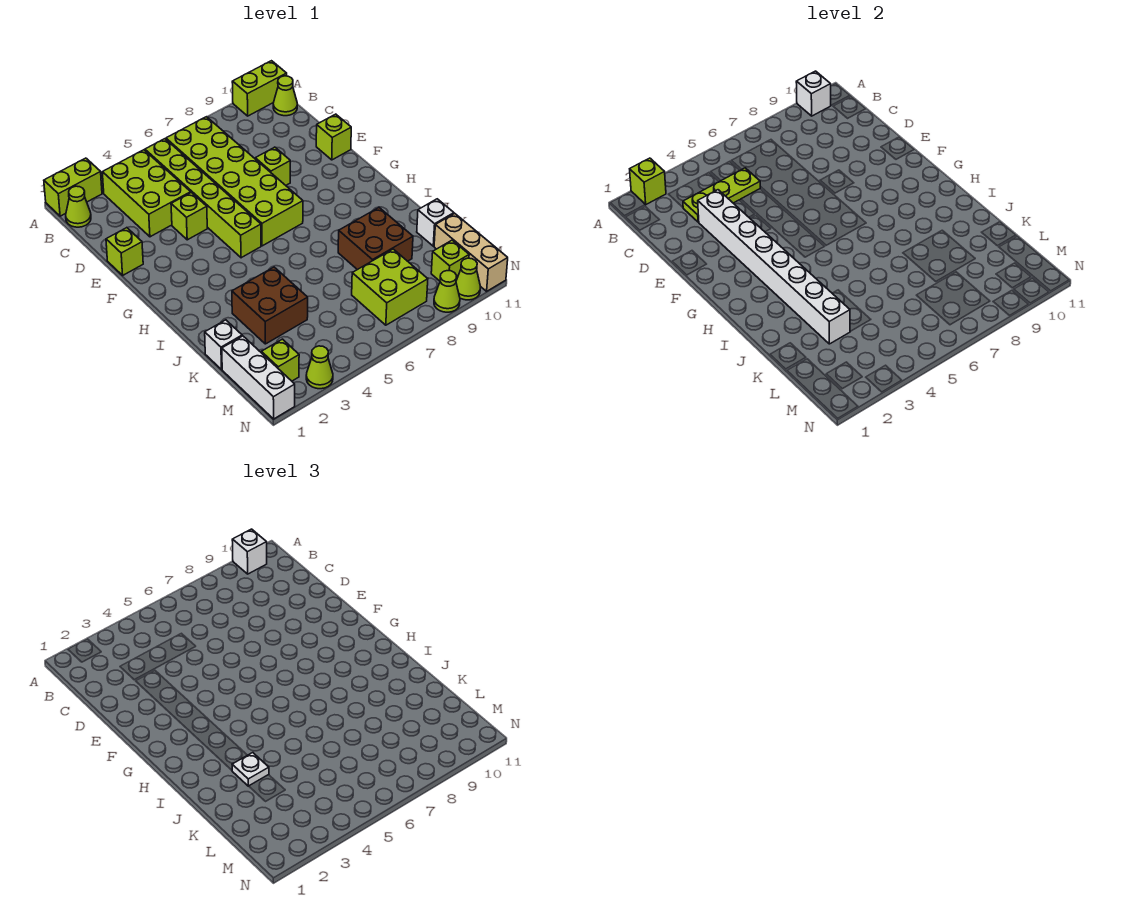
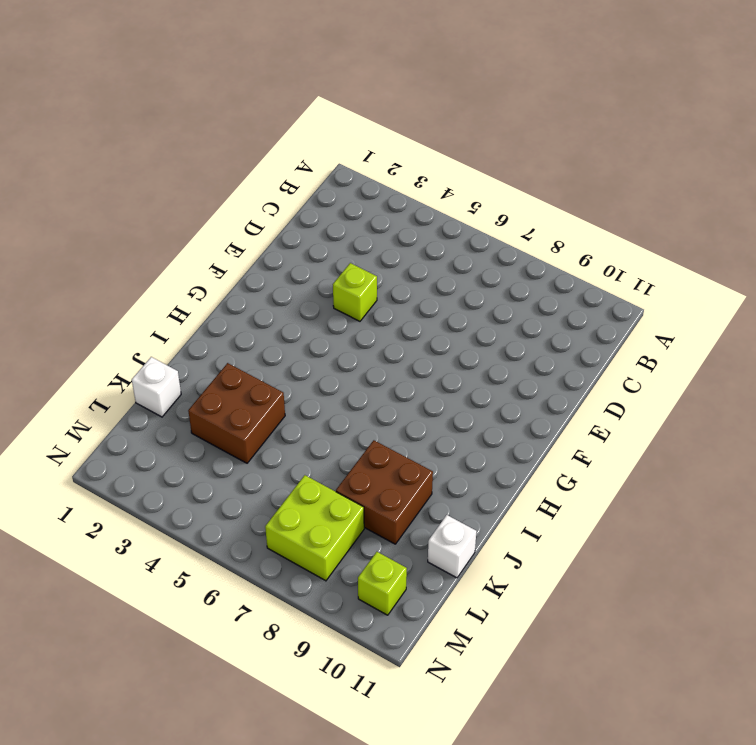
none -> lime brick A1:A2 level 1
none -> lime brick A10:A11 level 1
none -> lime cone B1 level 1

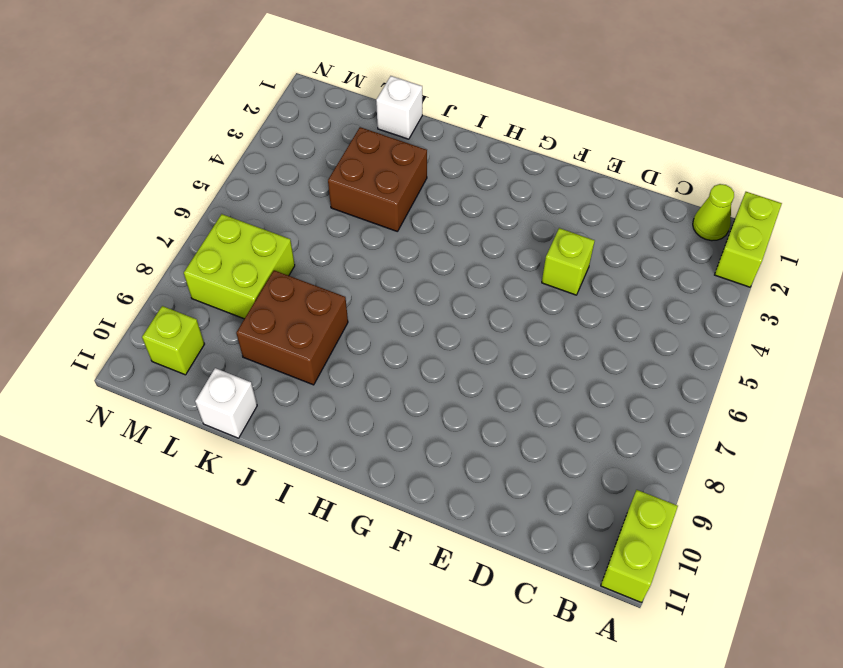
none -> lime brick B3:D4 level 1
none -> lime brick B5:G5 level 1
none -> lime brick B6:G7 level 1

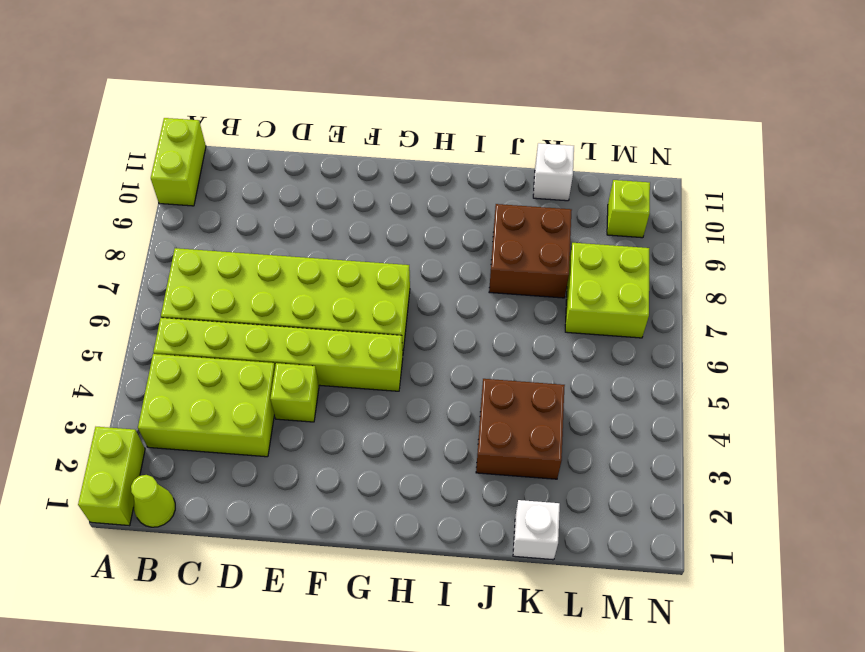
none -> lime cone B11 level 1
none -> lime brick E1 level 1
none -> lime brick E8 level 1

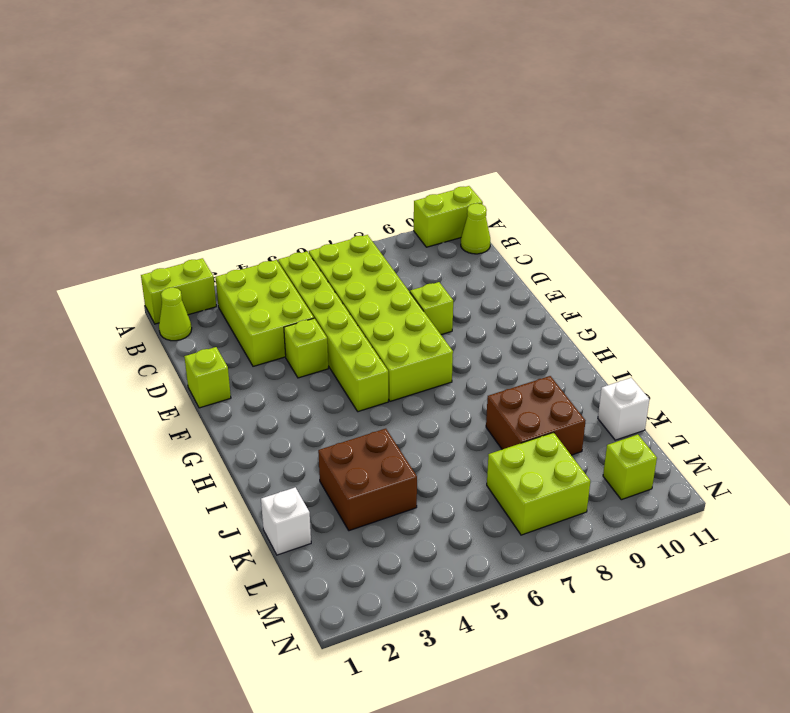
none -> lime brick E11 level 1
none -> white brick L1:N1 level 1
none -> tan brick L11:N11 level 1

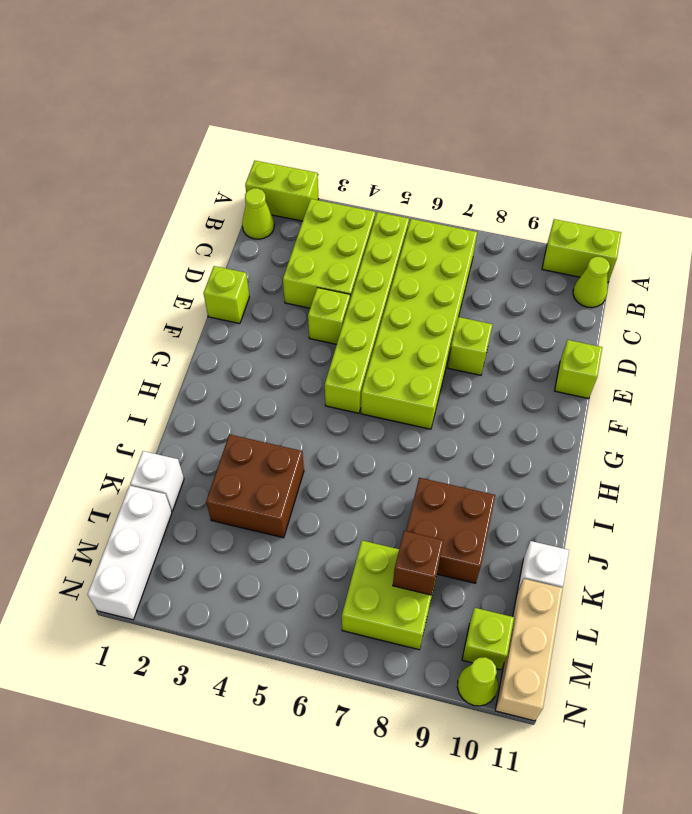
brown brick L8 level 2 -> none
none -> lime brick M2 level 1
none -> lime cone N3 level 1
none -> lime cone N9 level 1

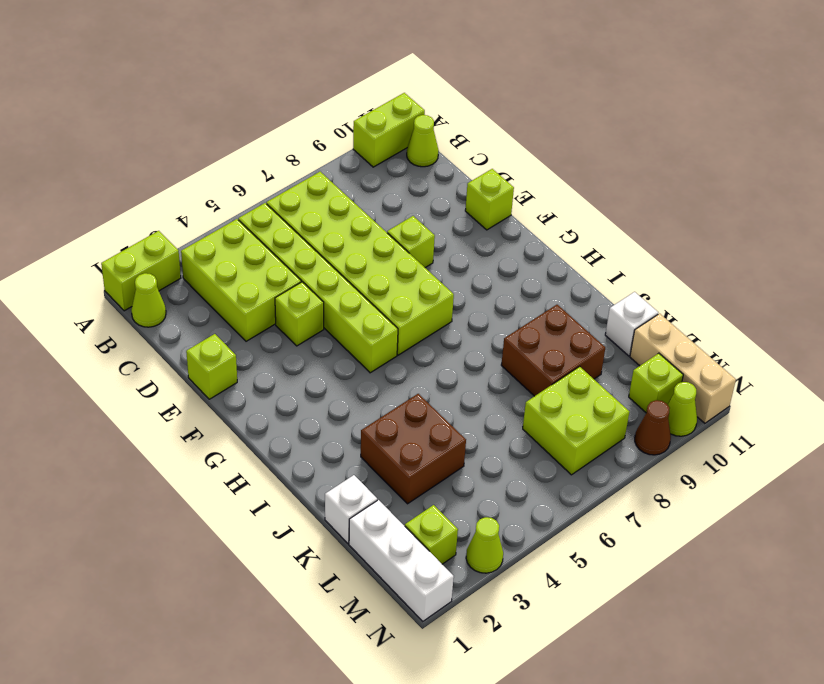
brown cone N9 level 1 -> lime cone N9 level 1
none -> lime brick A2 level 2
none -> white brick A10 level 2
none -> lime plate C3:C5 level 2

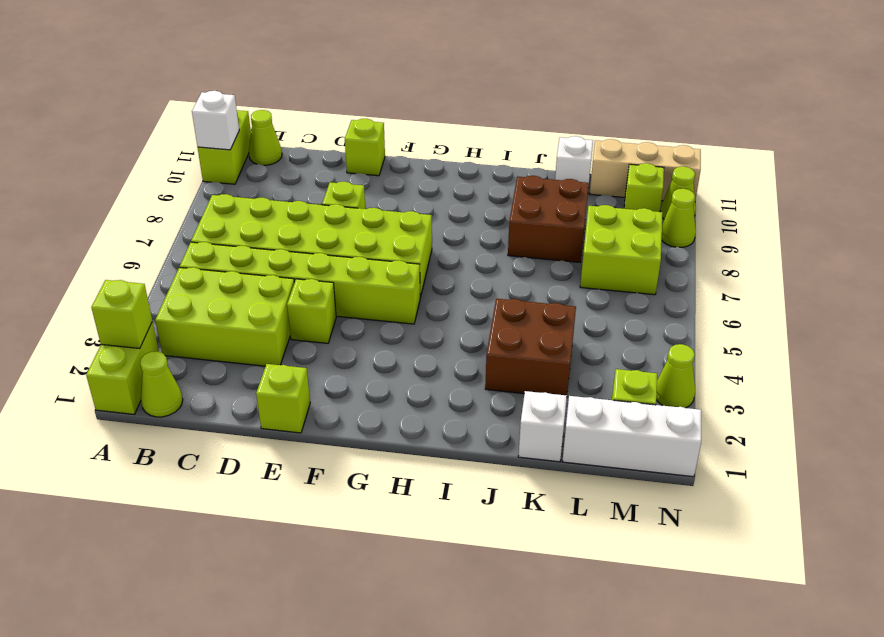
none -> lime plate C3:C5 level 2
none -> white brick D3:K3 level 2
none -> white brick A10 level 3

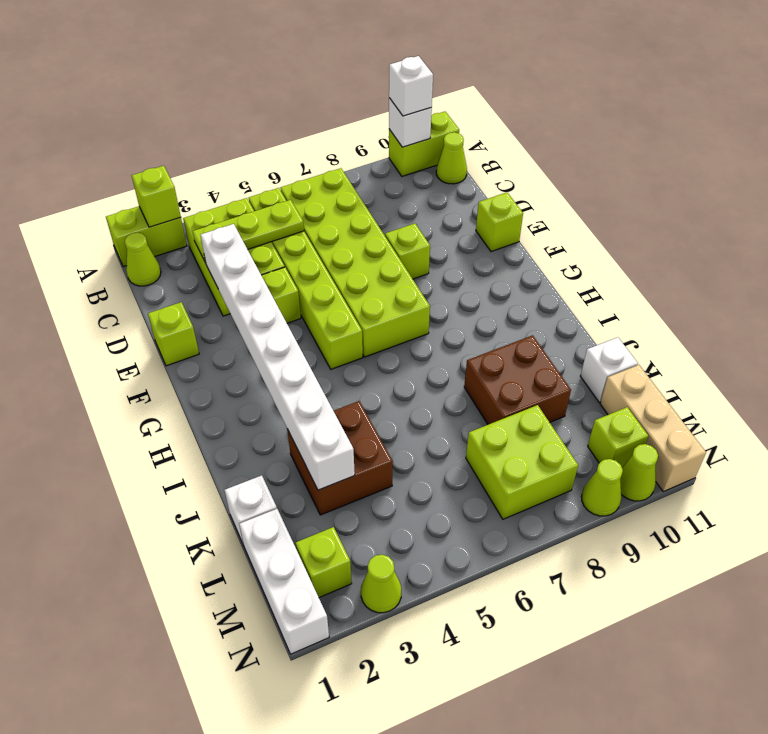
none -> white plate J3 level 3

